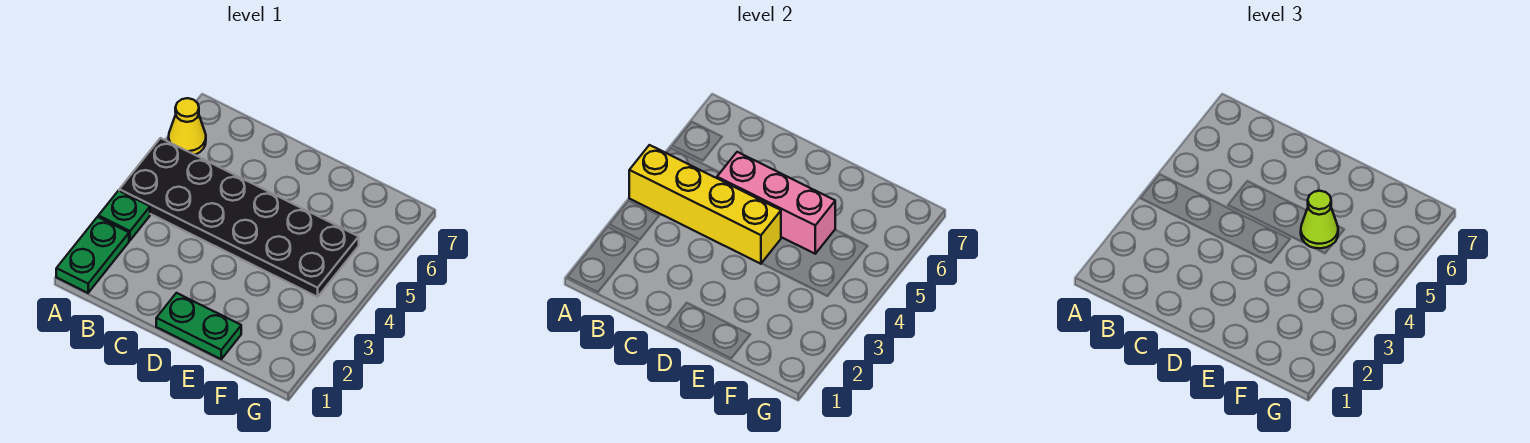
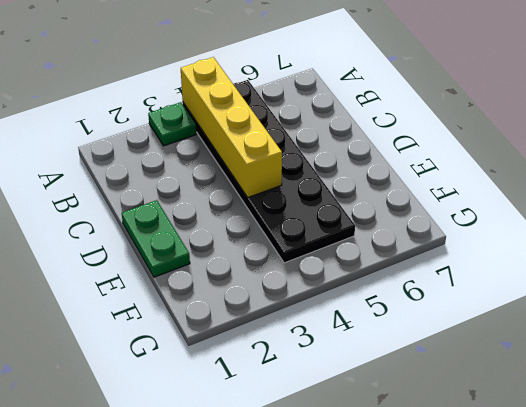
none -> green plate A1:A2 level 1
none -> yellow cone A6 level 1

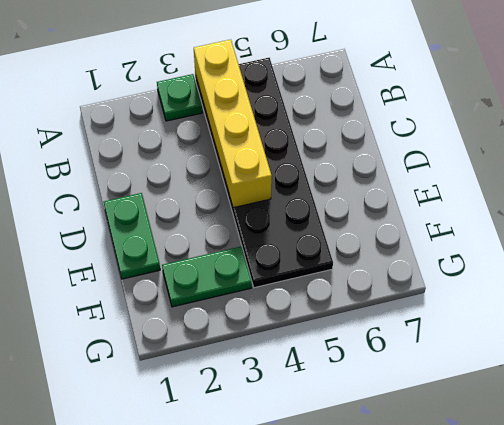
green plate F2:F3 level 1 -> green plate A1:A2 level 1
none -> yellow cone A6 level 1
none -> pink brick C5:E5 level 2

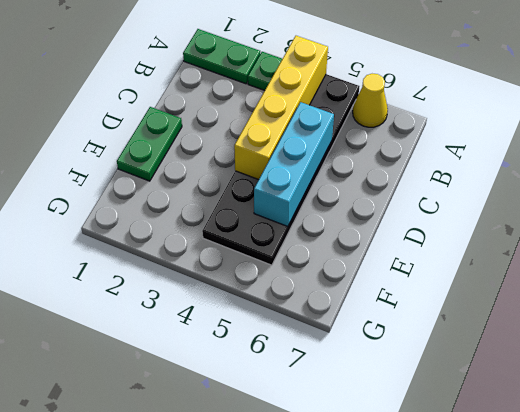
cyan brick C5:E5 level 2 -> pink brick C5:E5 level 2
none -> lime cone E5 level 3

